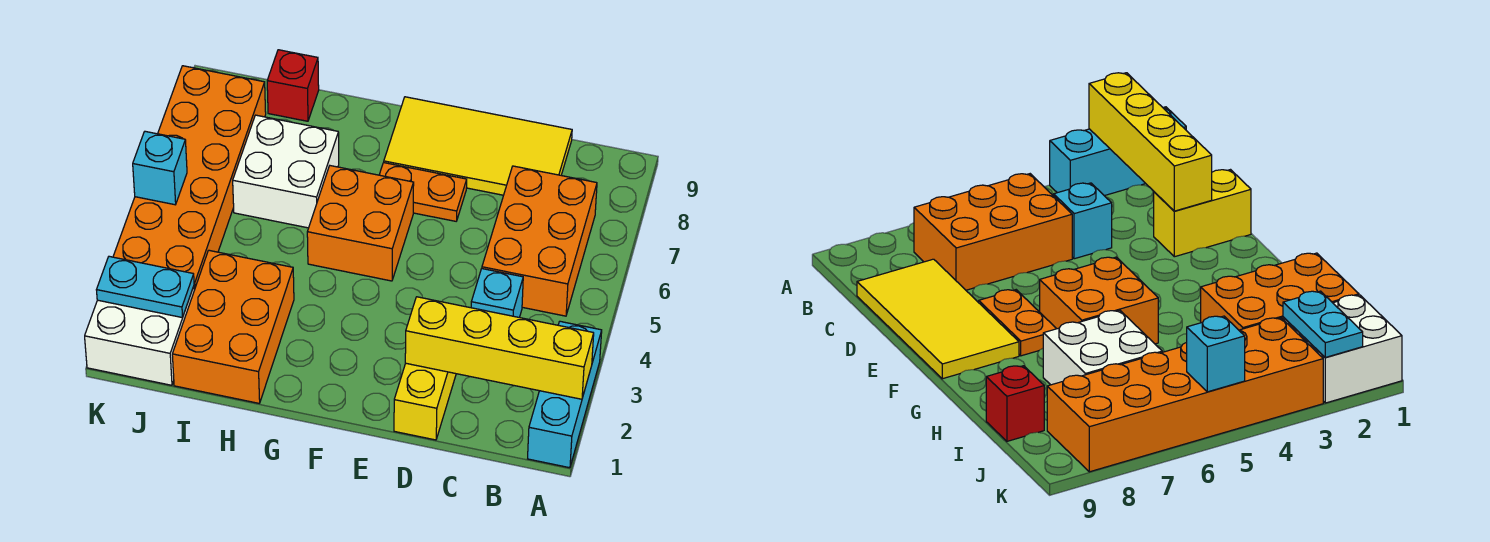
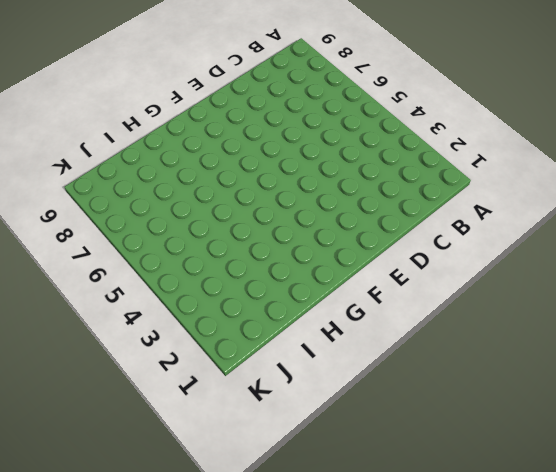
none -> cyan brick A1:A3 level 1
none -> orange brick B5:C7 level 1
none -> cyan brick C4 level 1

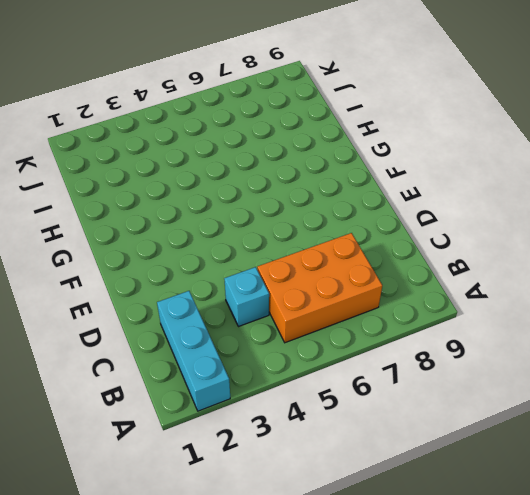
cyan brick A2:C2 level 1 -> cyan brick A1:A3 level 1
none -> yellow tile C8:F9 level 1
none -> yellow brick D1:D2 level 1
none -> orange plate E7:F7 level 1

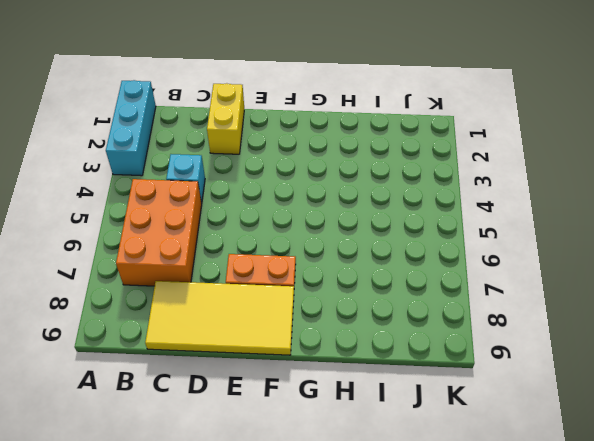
none -> orange brick F5:G6 level 1
none -> orange brick H1:I3 level 1
none -> white brick H6:I7 level 1

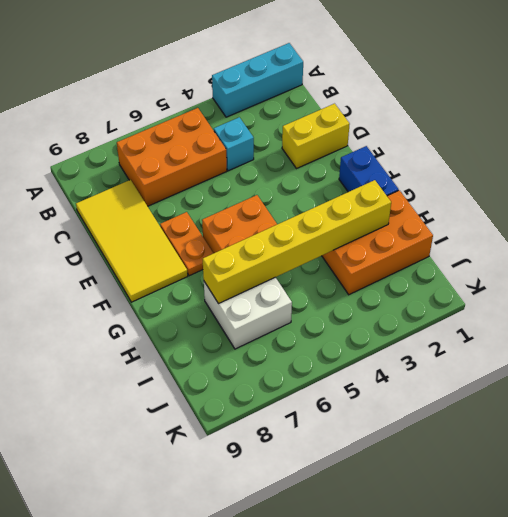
blue brick F1:G1 level 1 -> none
yellow brick H2:H7 level 2 -> none
none -> red brick I9 level 1
none -> white brick J1:K2 level 1
none -> orange brick J3:K8 level 1

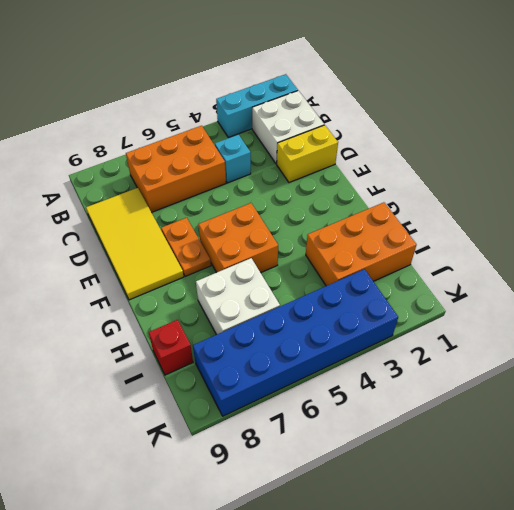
white brick B1:C2 level 1 -> white brick J1:K2 level 1
blue brick J3:K8 level 1 -> orange brick J3:K8 level 1
none -> yellow brick A2:D2 level 2
none -> cyan plate J2:K2 level 2
none -> cyan brick K5 level 2

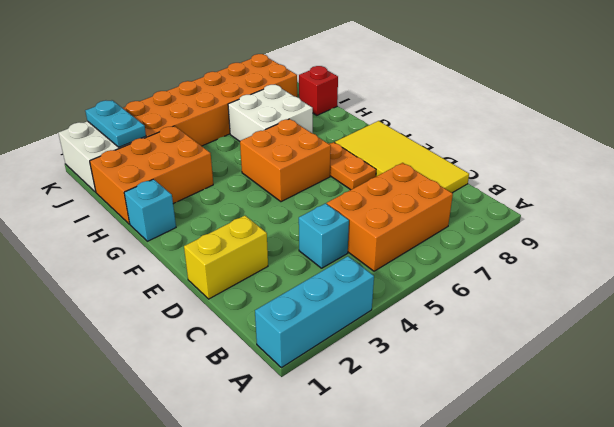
cyan brick G1 level 1 -> cyan brick K5 level 2
none -> yellow brick A2:D2 level 2

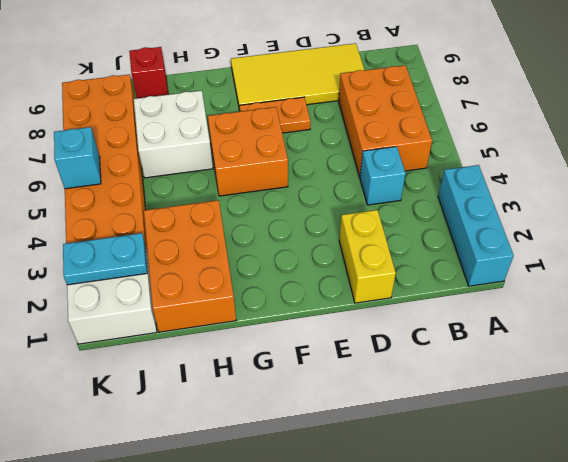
none -> yellow brick A2:D2 level 2

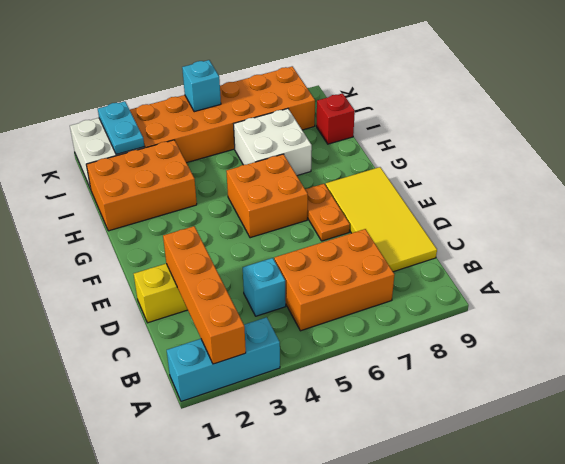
orange brick A2:D2 level 2 -> yellow brick A2:D2 level 2

